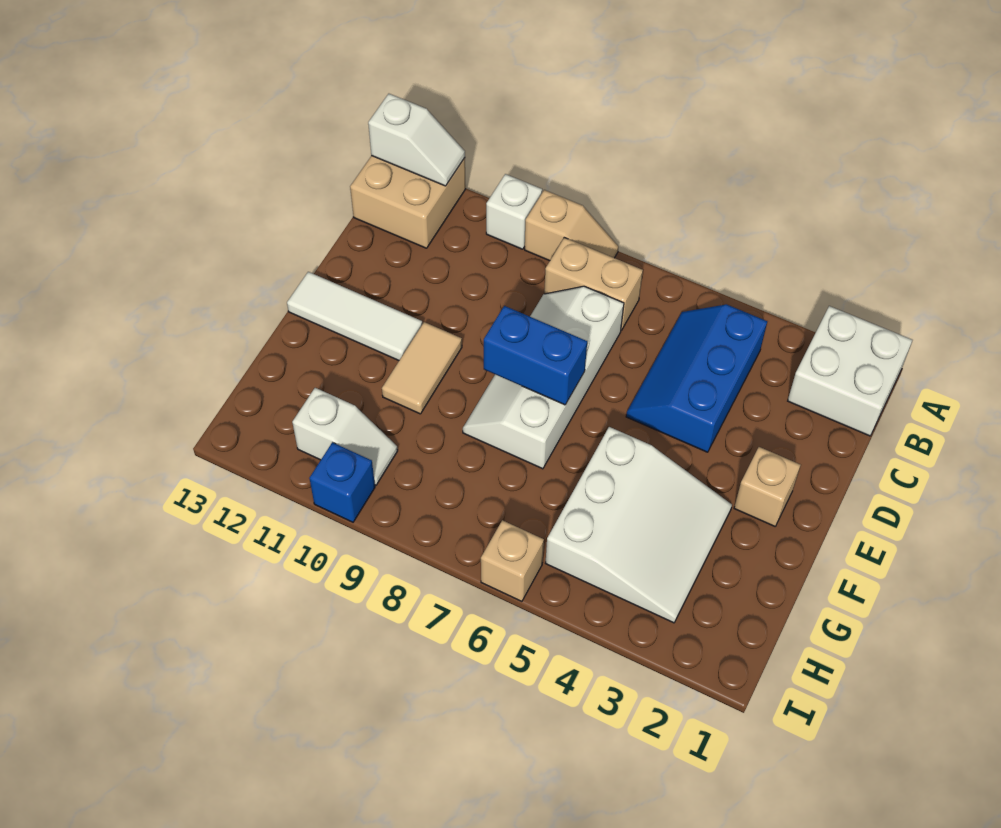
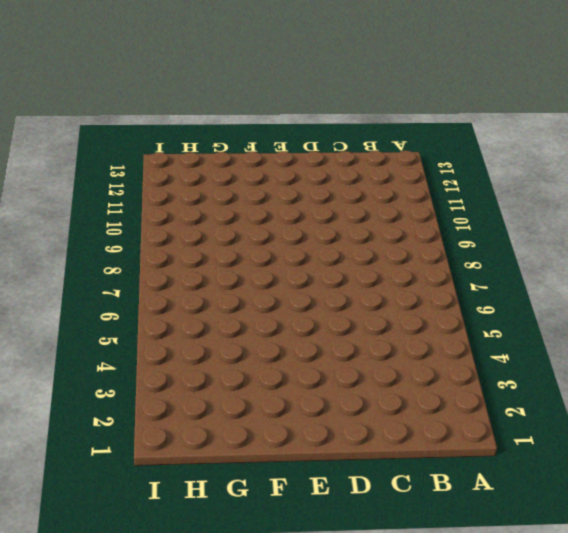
none -> white brick A1:B2 level 1
none -> tan slope A8:A9 level 1 top 9
none -> white brick A10 level 1

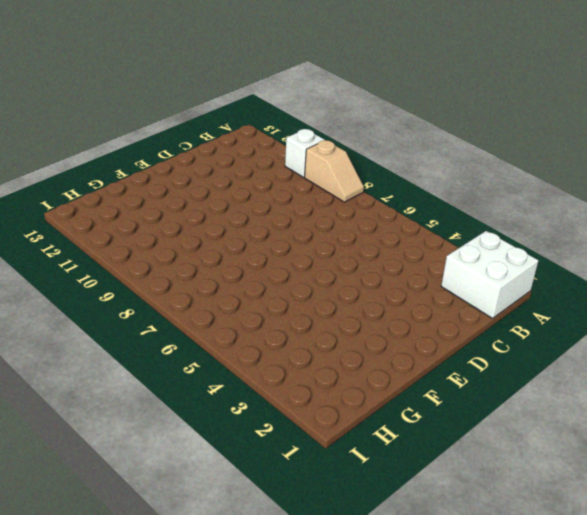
none -> tan brick A12:B13 level 1
none -> blue slope B4:D5 level 1 top 4
none -> tan brick B7:B8 level 1

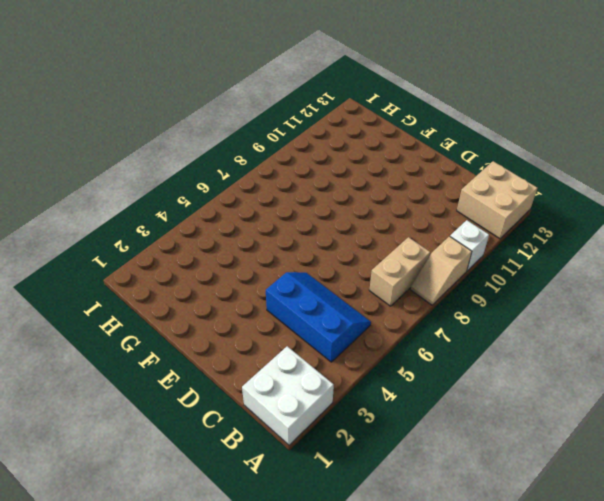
none -> white slope C7:F8 level 1 top 7
none -> tan brick E2 level 1
none -> tan tile E10:F10 level 1

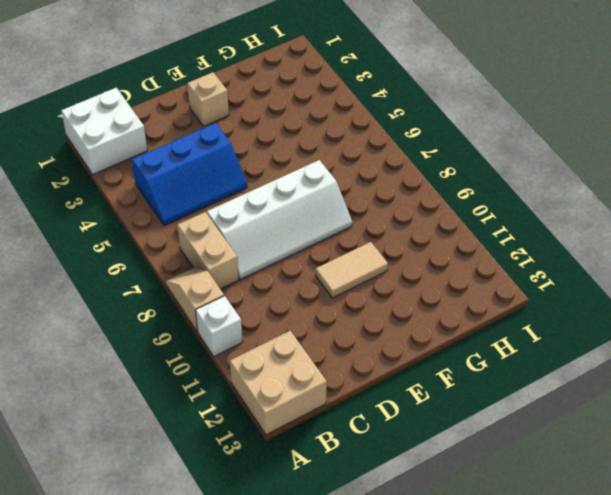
none -> white tile E11:E13 level 1
none -> white slope F3:H5 level 1 top 5
none -> white slope H10:H11 level 1 top 11

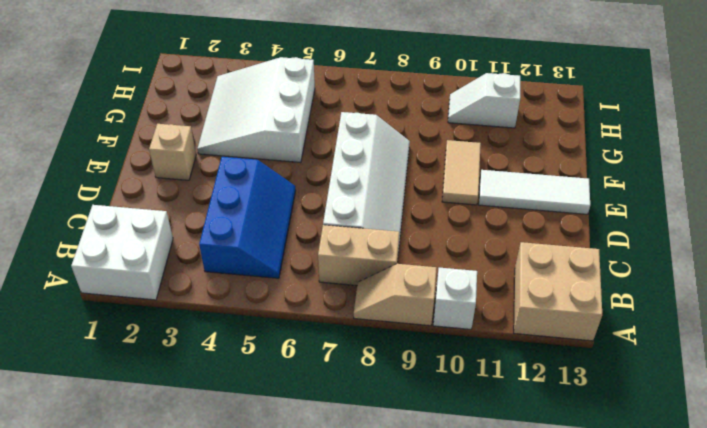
none -> tan brick I6 level 1
none -> blue brick I10 level 1
none -> white slope A12:A13 level 2 top 13

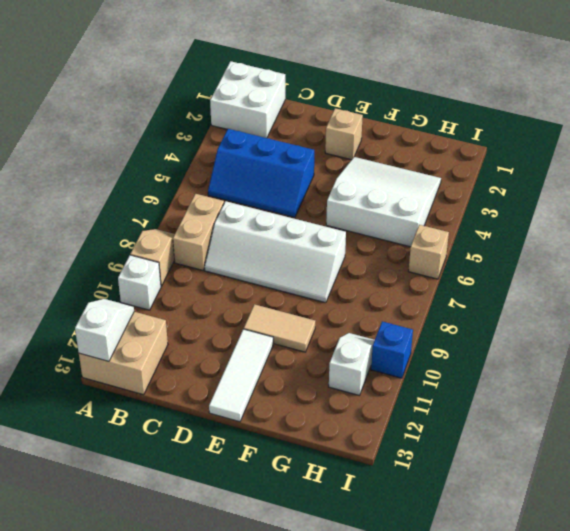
none -> blue brick E7:E8 level 2

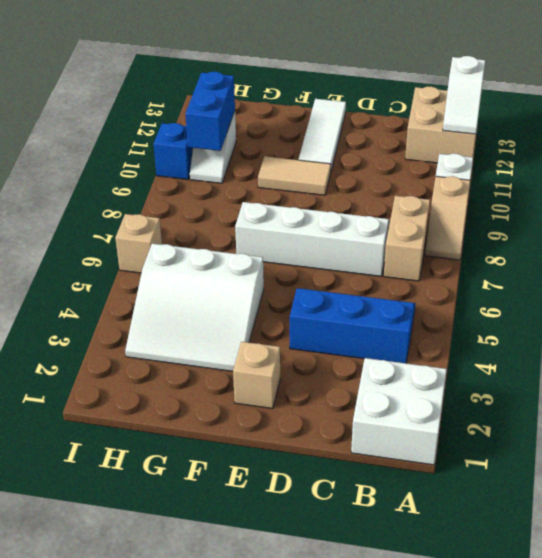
blue brick H10:H11 level 2 -> blue brick E7:E8 level 2

